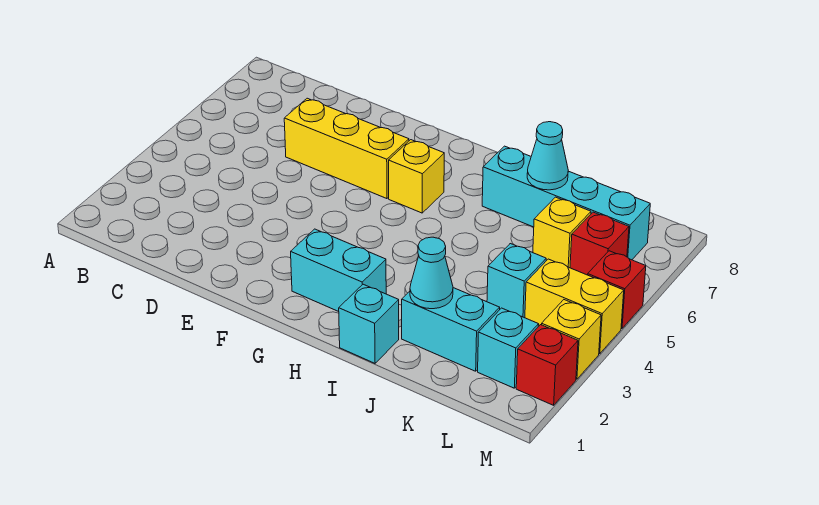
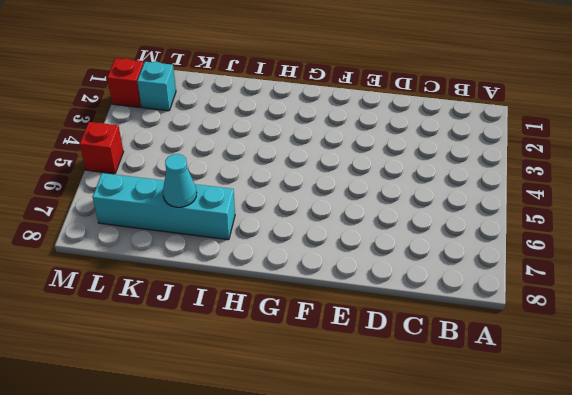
none -> yellow brick D6:F6 level 1
none -> cyan brick G2:H2 level 1
none -> yellow brick G6 level 1

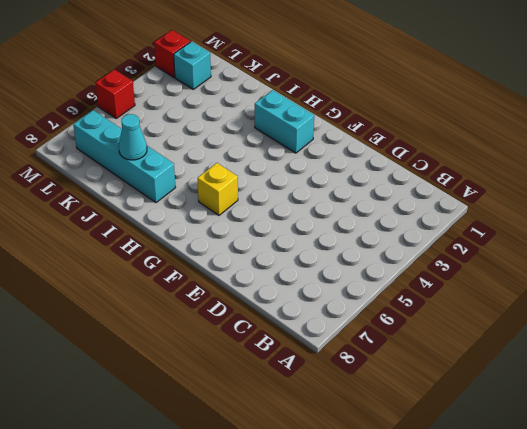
none -> yellow brick D6:F6 level 1
none -> cyan brick I1 level 1
none -> cyan brick J2:K2 level 1

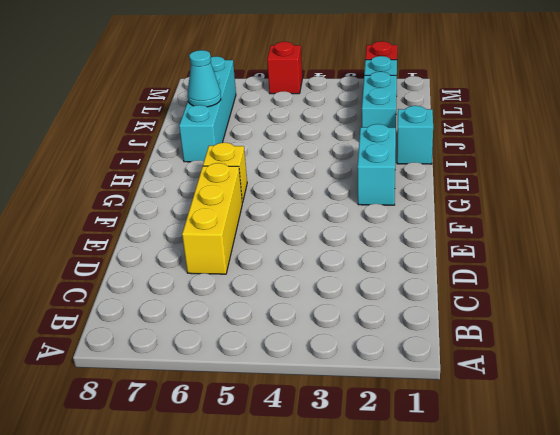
none -> cyan brick K4 level 1
none -> yellow brick K6 level 1
none -> yellow brick L4:M4 level 1

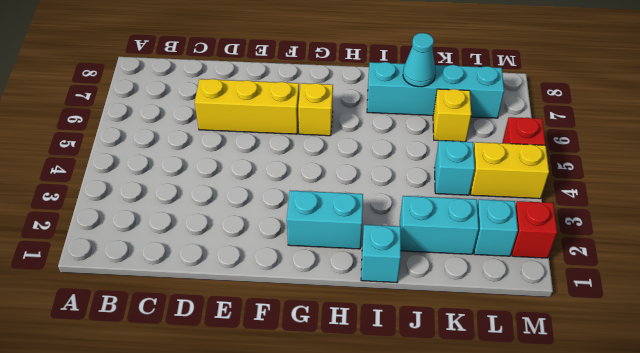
none -> red brick L6 level 1
none -> yellow brick M3 level 1
none -> cyan cone J2 level 2

